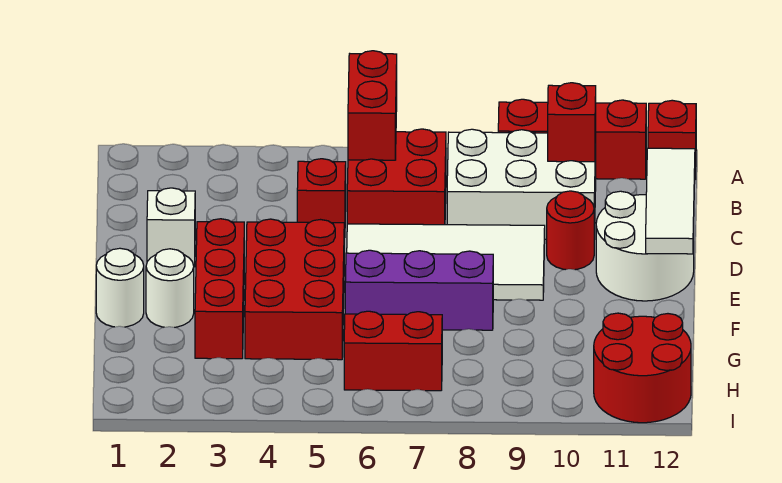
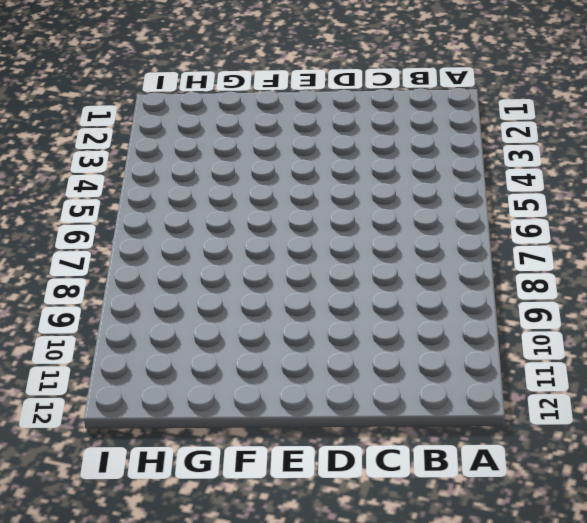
none -> red brick A9:A11 level 1
none -> red brick A12 level 1
none -> red brick B6:C7 level 1

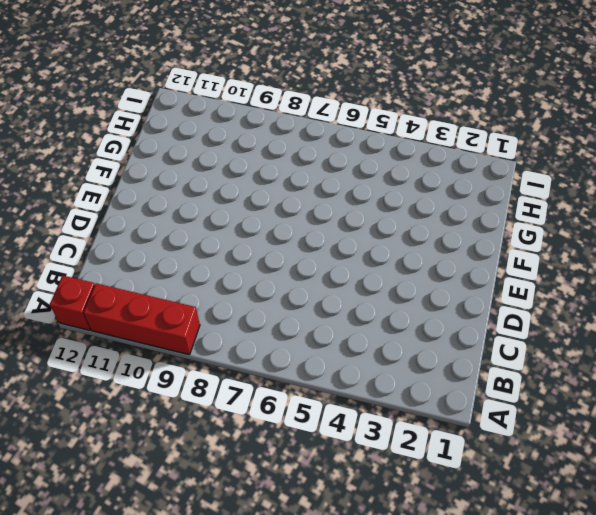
none -> red brick B6:C7 level 1
none -> white brick B8:C10 level 1
none -> red brick C5 level 1

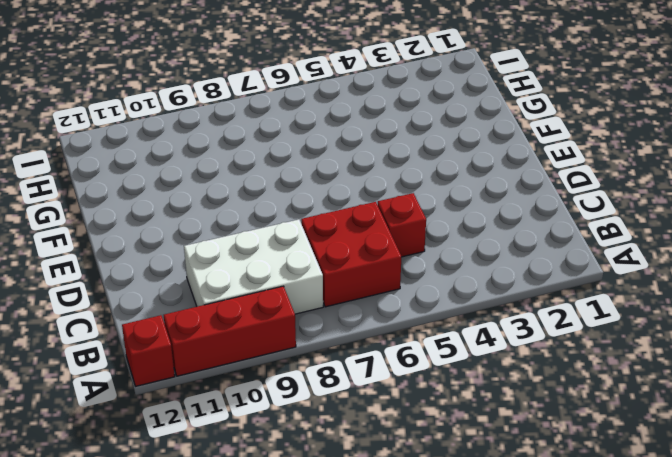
none -> white brick D2 level 1
none -> white tile D6:E9 level 1
none -> red round brick D10 level 1

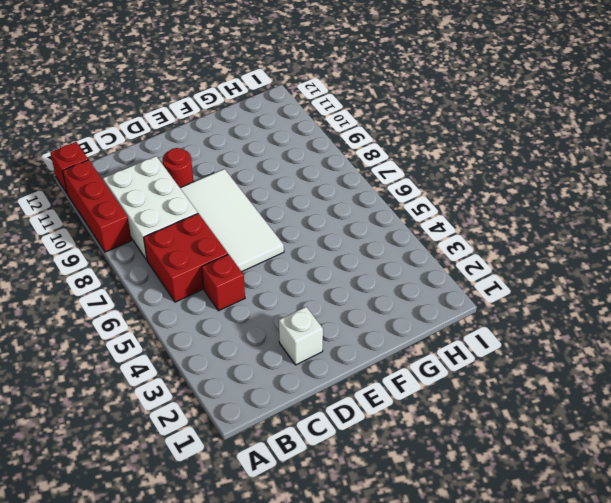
none -> white round brick D11:E12 level 1
none -> red brick E3:G3 level 1
none -> red brick E4:G5 level 1

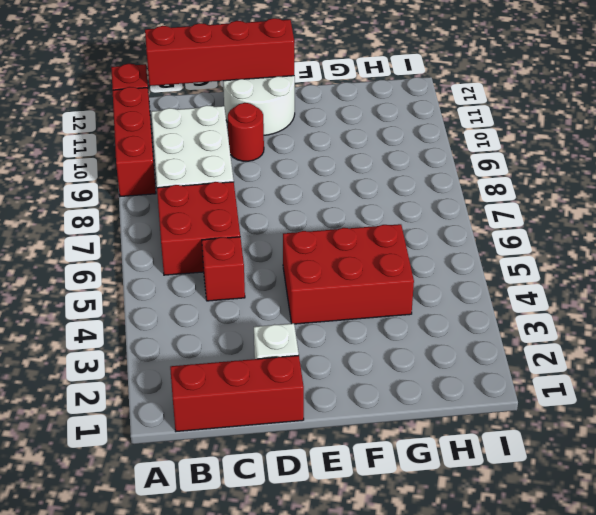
red brick B1:D1 level 1 -> red brick E3:G3 level 1
red brick B12:E12 level 2 -> white tile C12:E12 level 2
none -> white tile D6:E9 level 1
none -> white round brick F1 level 1
none -> white round brick F2 level 1

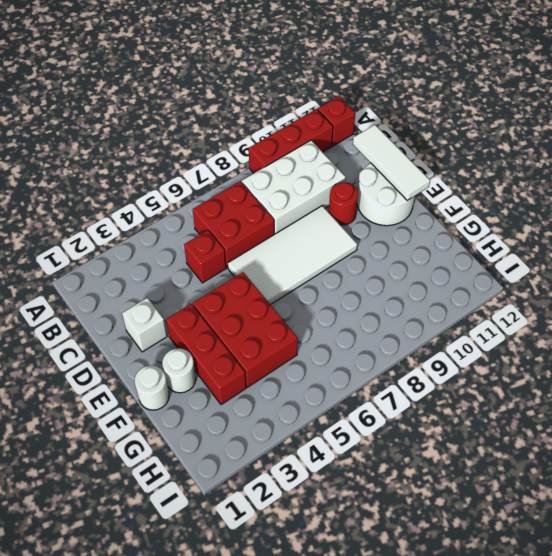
none -> purple brick F6:F8 level 1
none -> red brick H6:H7 level 1
none -> red round brick H11:I12 level 1

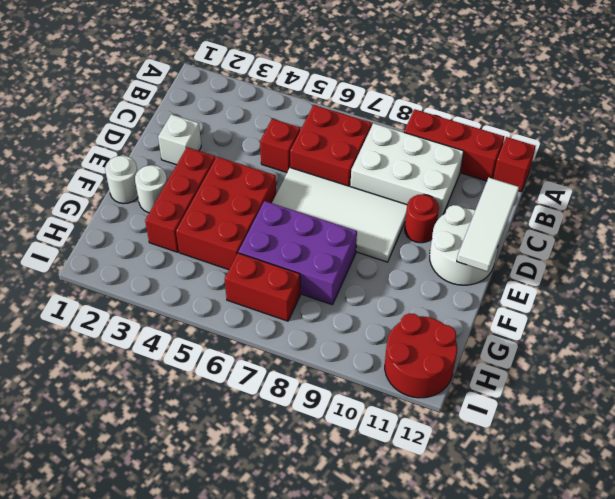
purple brick F6:G8 level 1 -> purple brick F6:F8 level 1
none -> red brick A6:B6 level 2
none -> red brick B10 level 2

